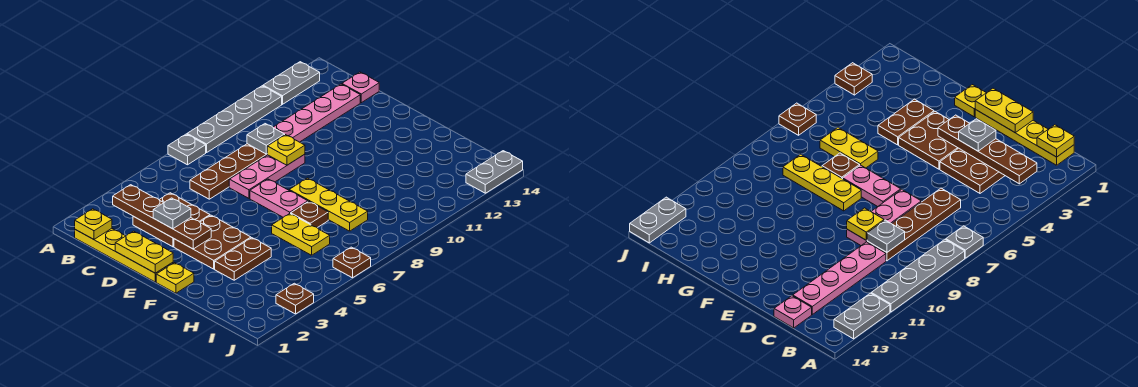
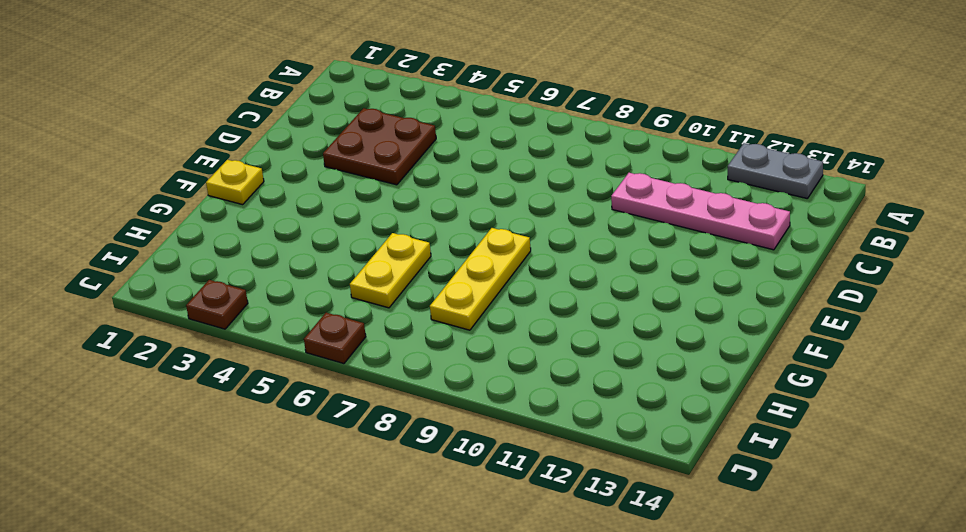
none -> grey plate A7 level 1
none -> grey plate A8:A11 level 1
none -> yellow plate B1:E1 level 1

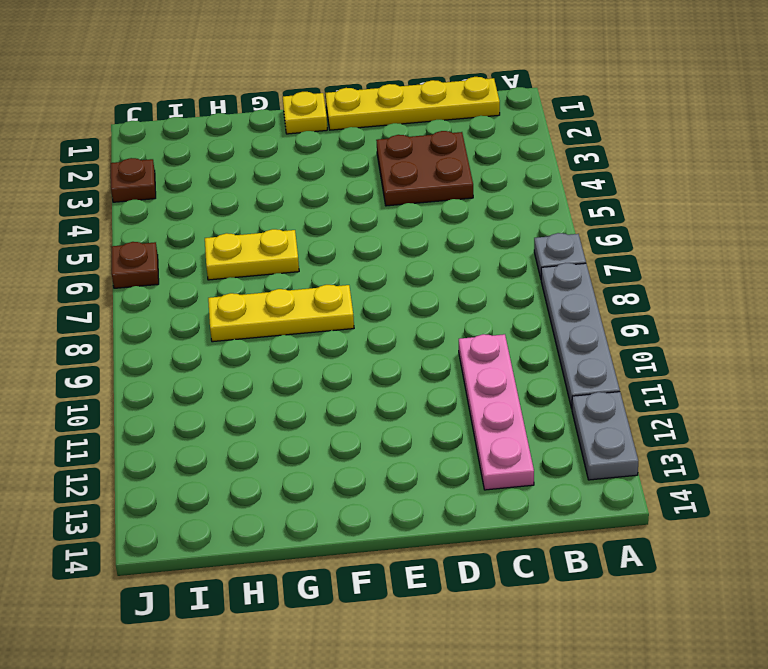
none -> brown plate C6:C9 level 1
none -> pink plate C14 level 1
none -> pink plate D7:D9 level 1

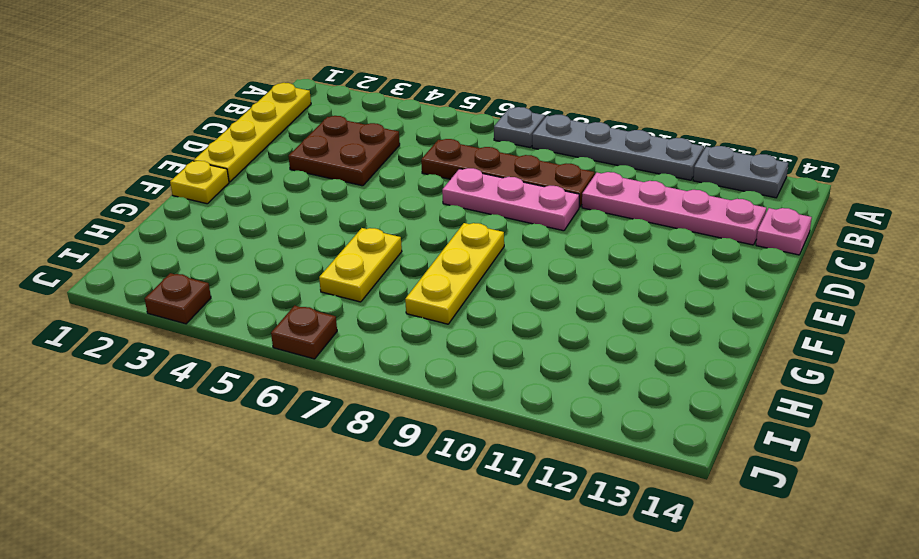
none -> brown plate E3:F4 level 1
none -> pink plate E7:F7 level 1
none -> brown plate G3:G4 level 1

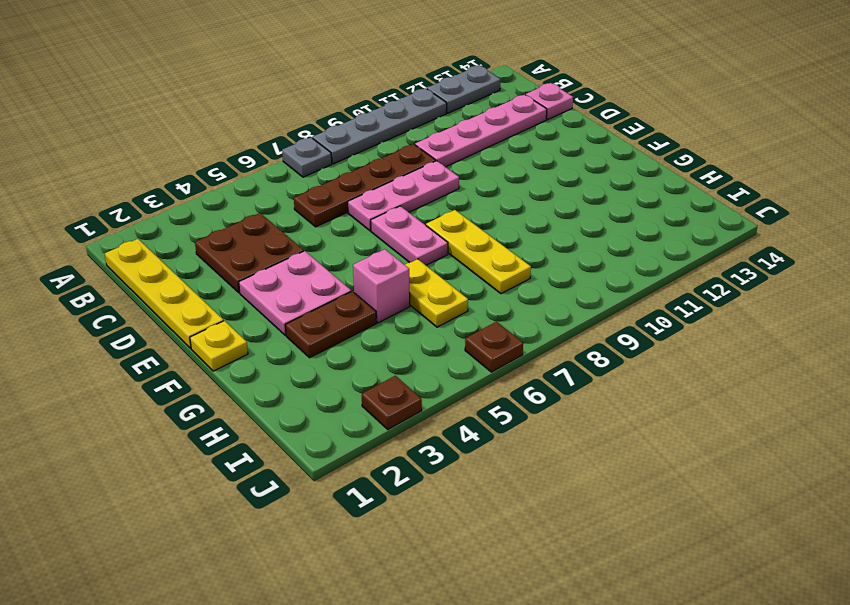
pink plate E3:F4 level 1 -> brown plate E3:F4 level 1
pink brick G5 level 1 -> none
none -> brown plate G7 level 1
none -> grey plate J13:J14 level 1
none -> yellow plate B1 level 2

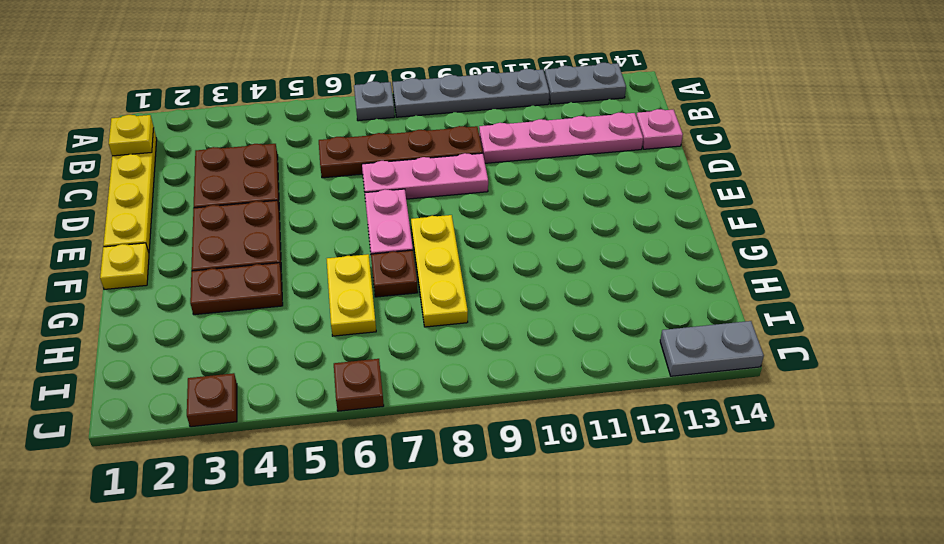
none -> brown plate B3:E3 level 2
none -> grey plate C9 level 2
none -> yellow plate D1:E1 level 2

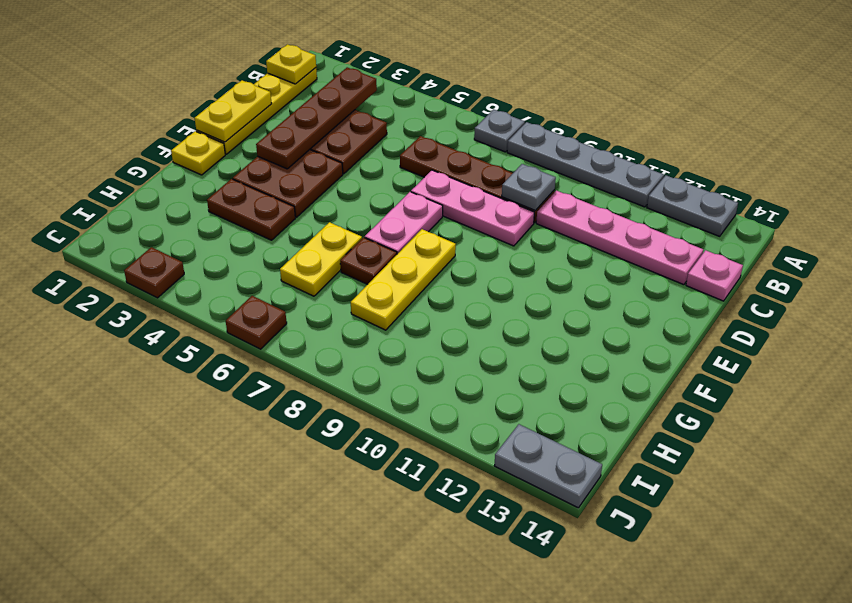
none -> yellow plate D9 level 2
none -> grey plate D3 level 3

